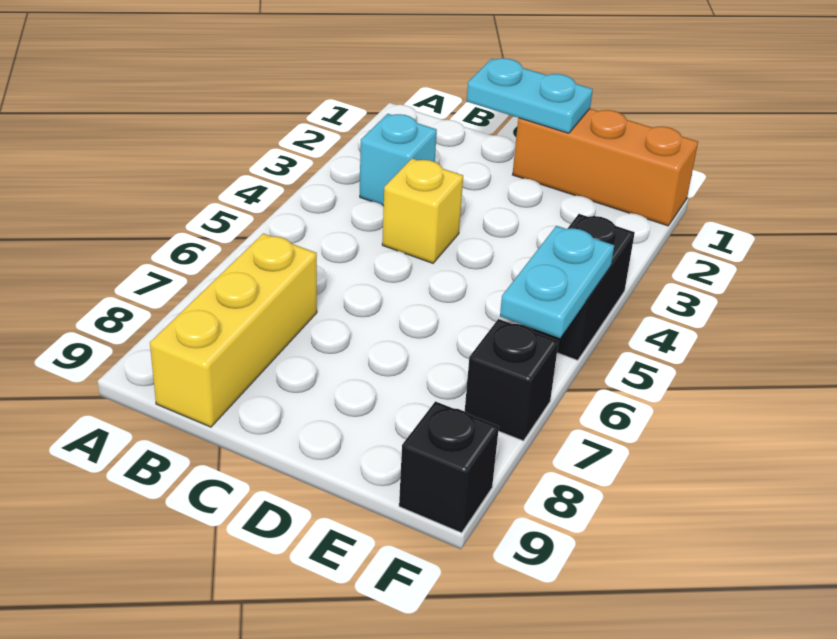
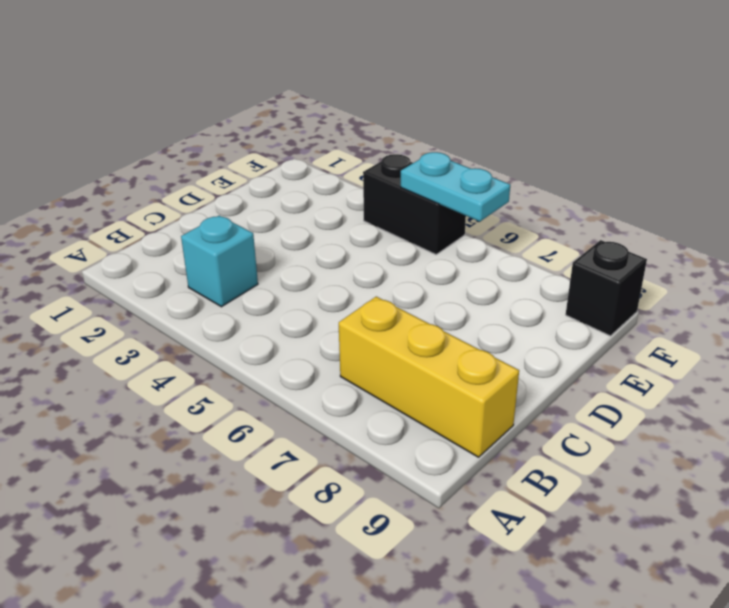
none -> yellow brick C4 level 1
none -> orange brick D1:F1 level 1

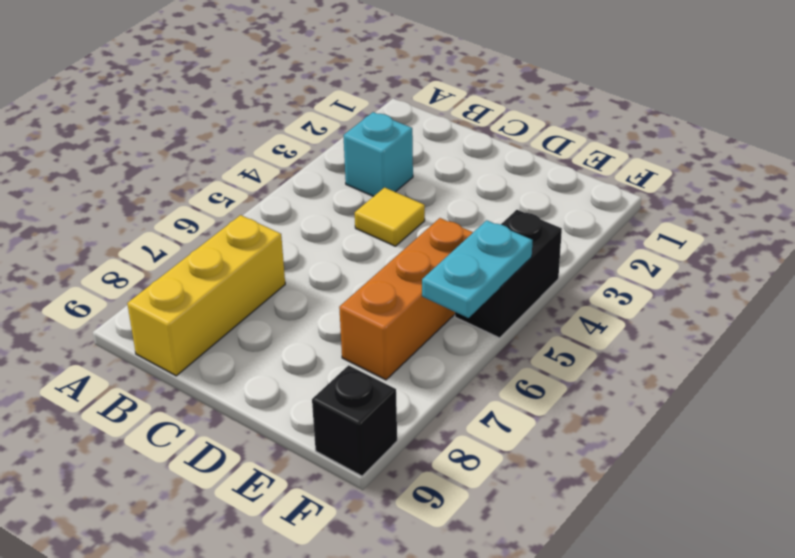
yellow tile C4 level 1 -> yellow brick C4 level 1
orange brick E5:E7 level 1 -> orange brick D1:F1 level 1
none -> black brick F7 level 1
none -> cyan plate C1:D1 level 2

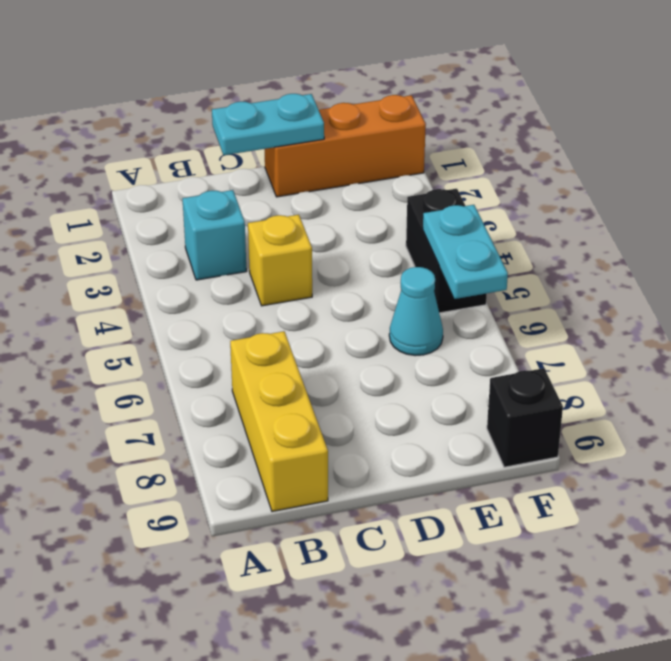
cyan cone E6 level 1 -> none
none -> black brick F7 level 1

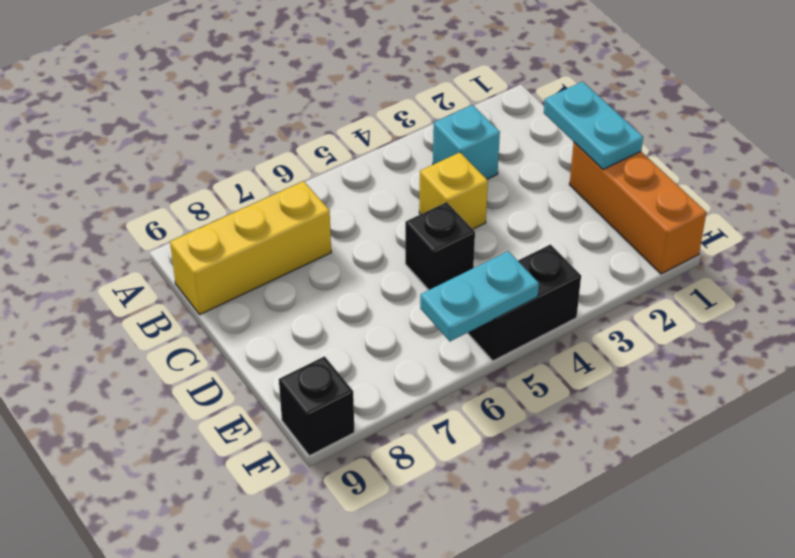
black brick D5 level 1 -> black brick F7 level 1

